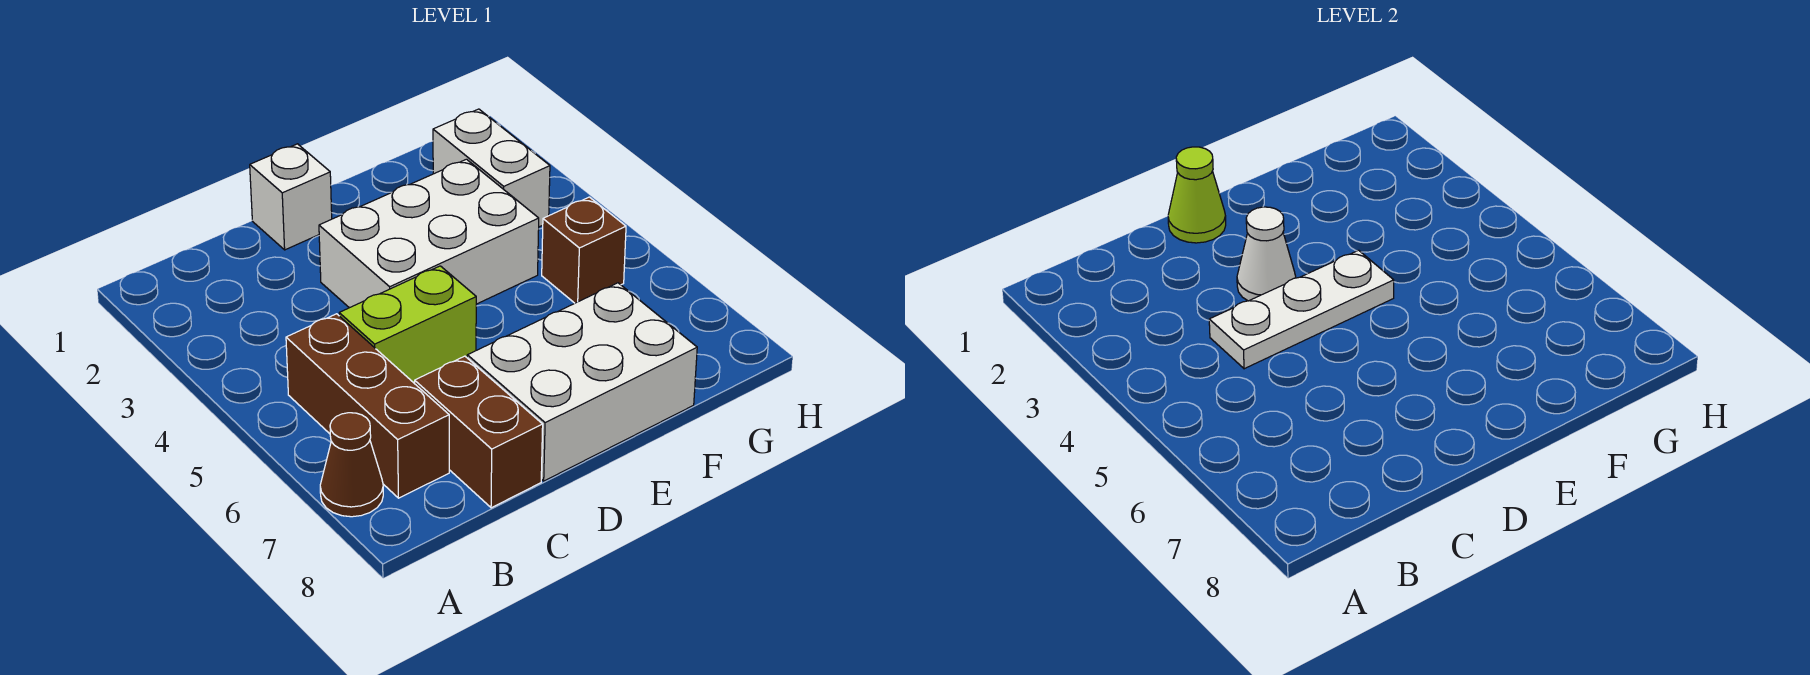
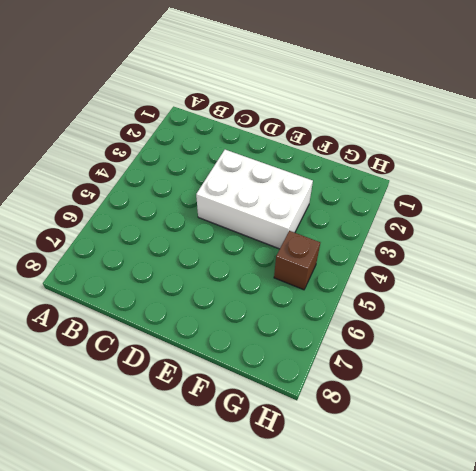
none -> brown cone A7 level 1
none -> brown brick B5:B7 level 1
none -> lime brick C5:D5 level 1

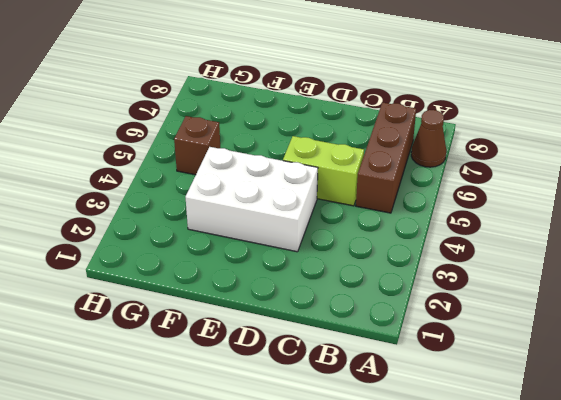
none -> brown brick C7:C8 level 1
none -> white brick D1 level 1
none -> white brick D7:F8 level 1

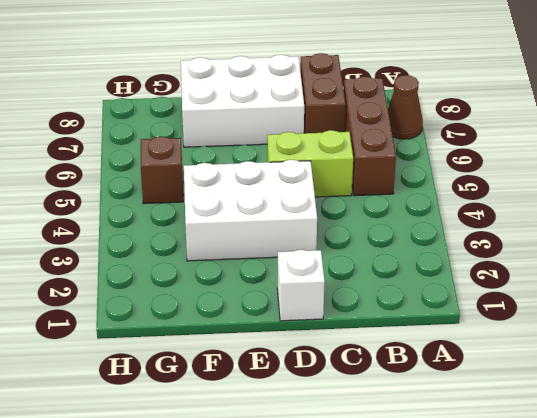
none -> white brick G2:G3 level 1
none -> white plate C4:E4 level 2
none -> lime cone D1 level 2

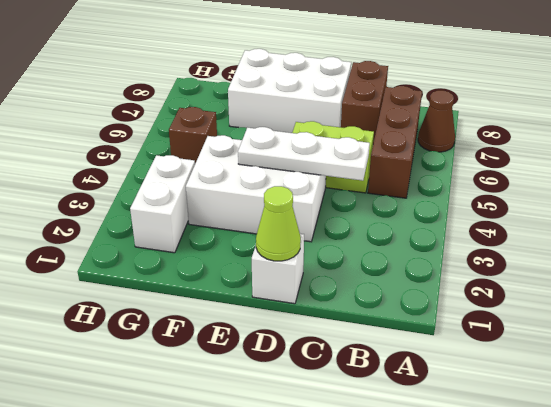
none -> white cone D3 level 2

